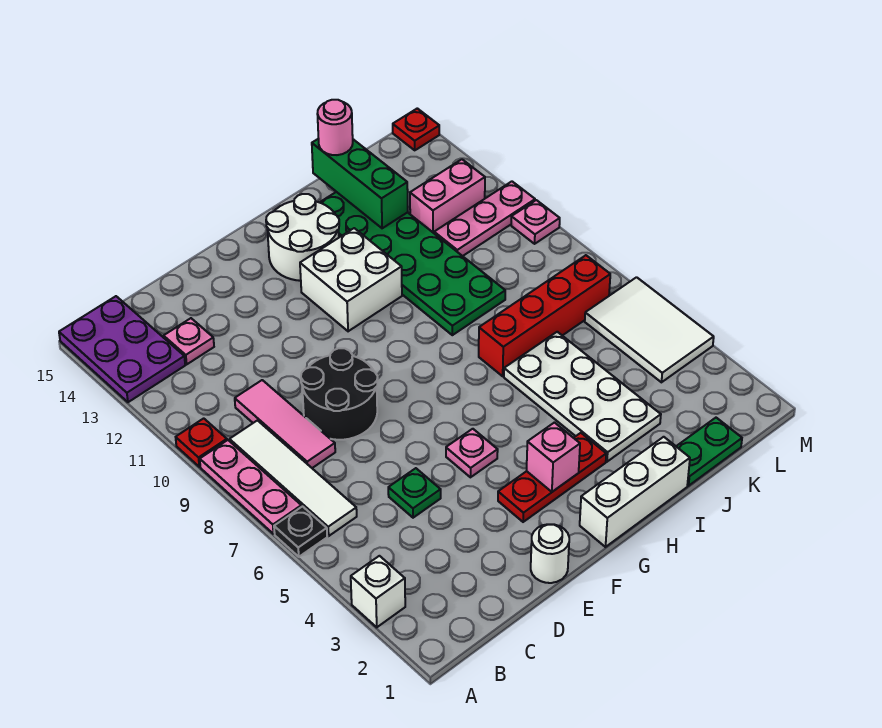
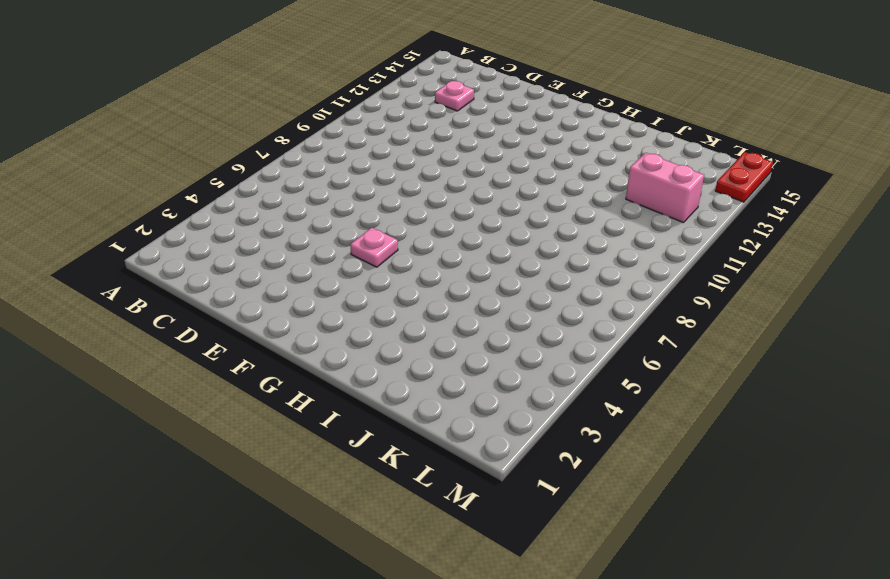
red plate M14:M15 level 1 -> red plate M15 level 1
none -> white brick A3 level 1
none -> black plate A6 level 1
none -> pink plate A7:A9 level 1

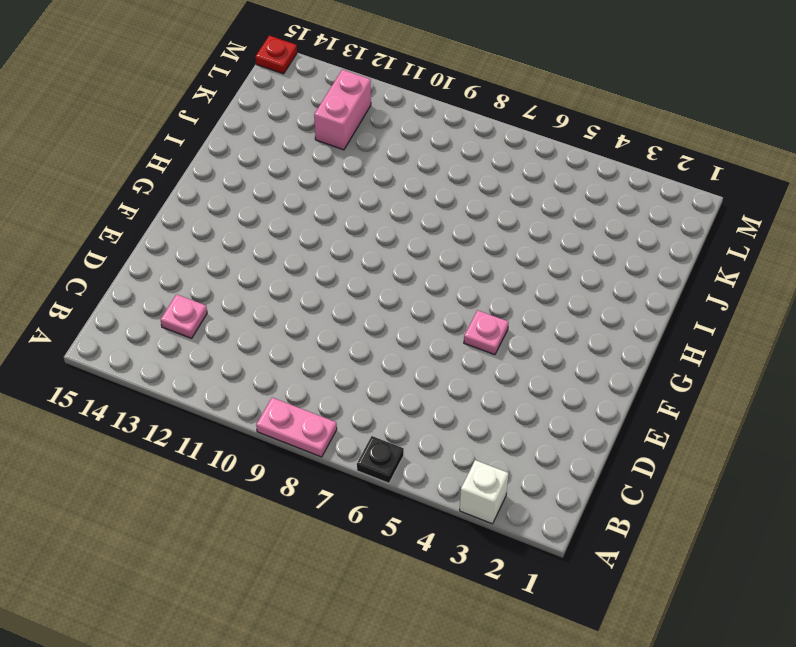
pink plate A8:A9 level 1 -> pink plate A7:A9 level 1
none -> red plate A10 level 1
none -> purple plate A13:B15 level 1
none -> white tile B6:B9 level 1

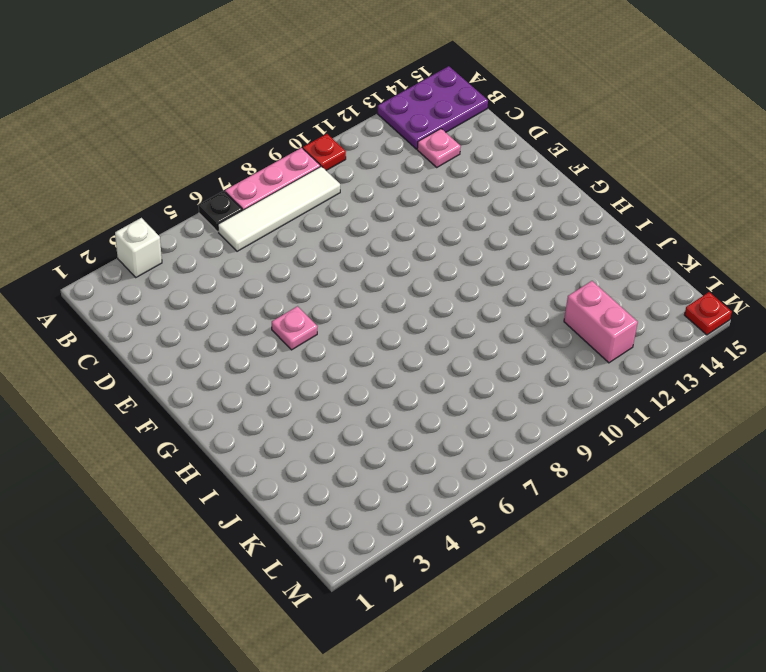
none -> pink tile C8:C10 level 1
none -> green plate D5 level 1
none -> black round brick D8:E9 level 1

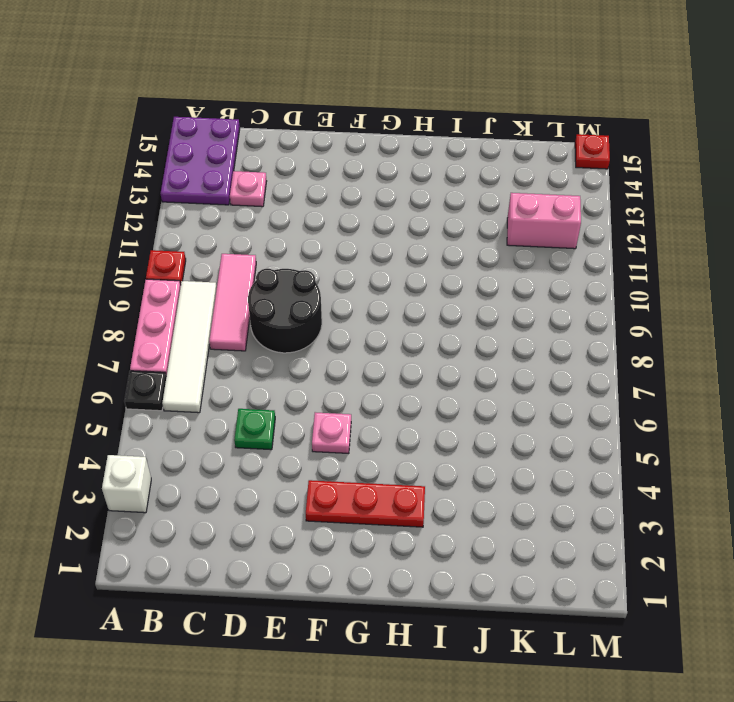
none -> white round brick E1 level 1
none -> white brick G1:I1 level 1
none -> white brick G11:H12 level 1

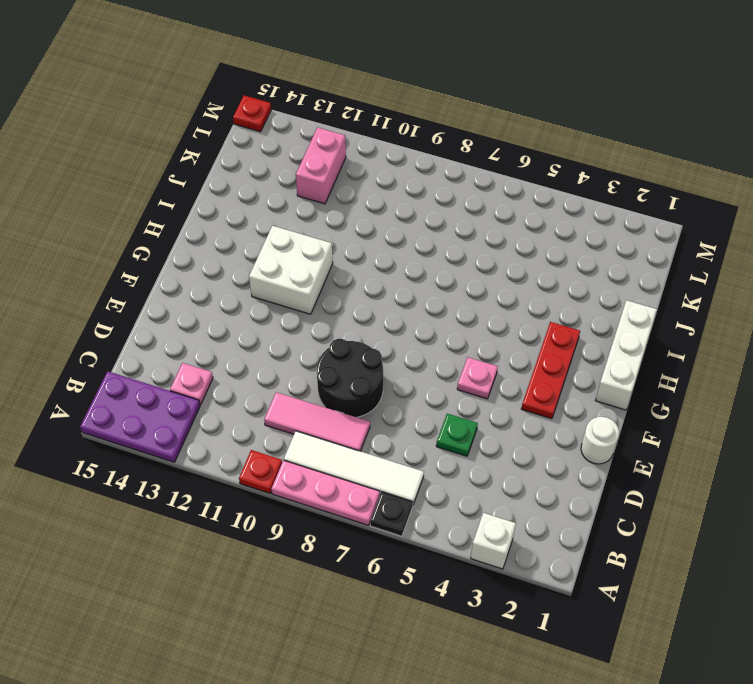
none -> white round brick G13:H14 level 1
none -> white plate I3:J6 level 1
none -> red brick I7:L7 level 1

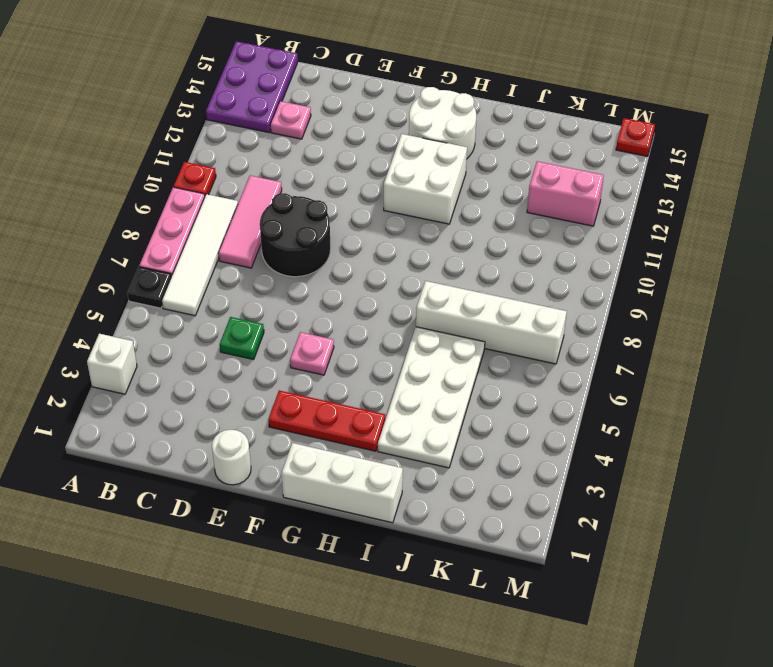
white brick I7:L7 level 1 -> red brick I7:L7 level 1
none -> green plate I9:J14 level 1
none -> green plate J1:K1 level 1
none -> pink plate K11:M11 level 1

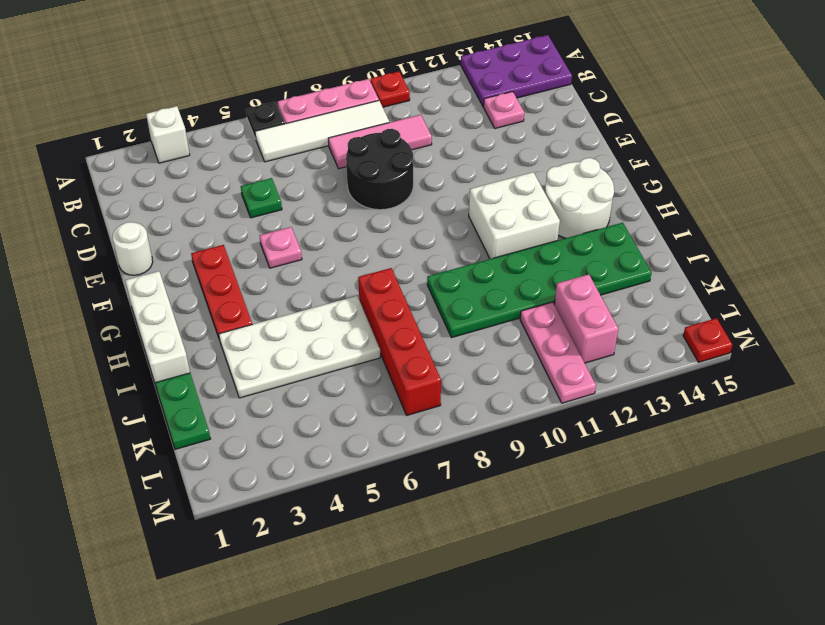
none -> white tile L4:M6 level 1
none -> pink plate M10 level 1
none -> pink brick G3 level 2

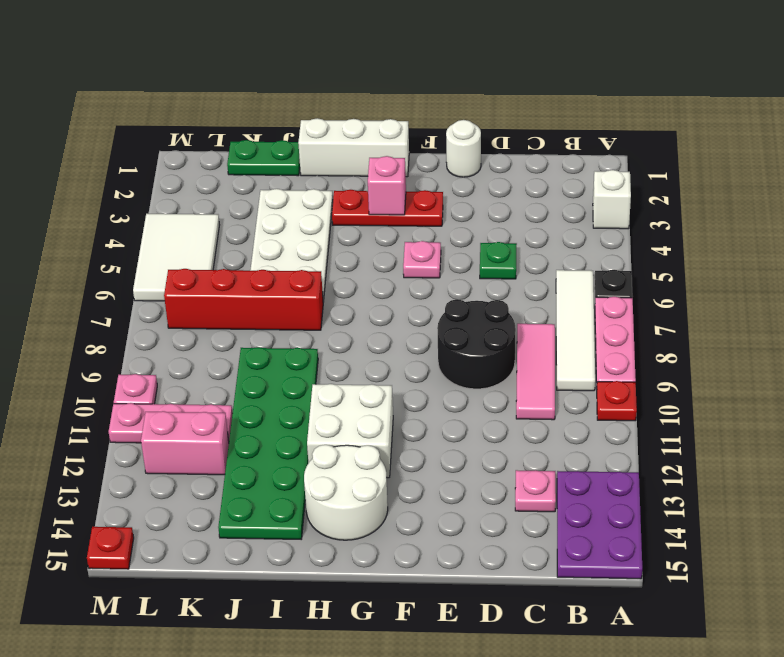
none -> green brick J13:J15 level 2
none -> pink round brick J15 level 3

